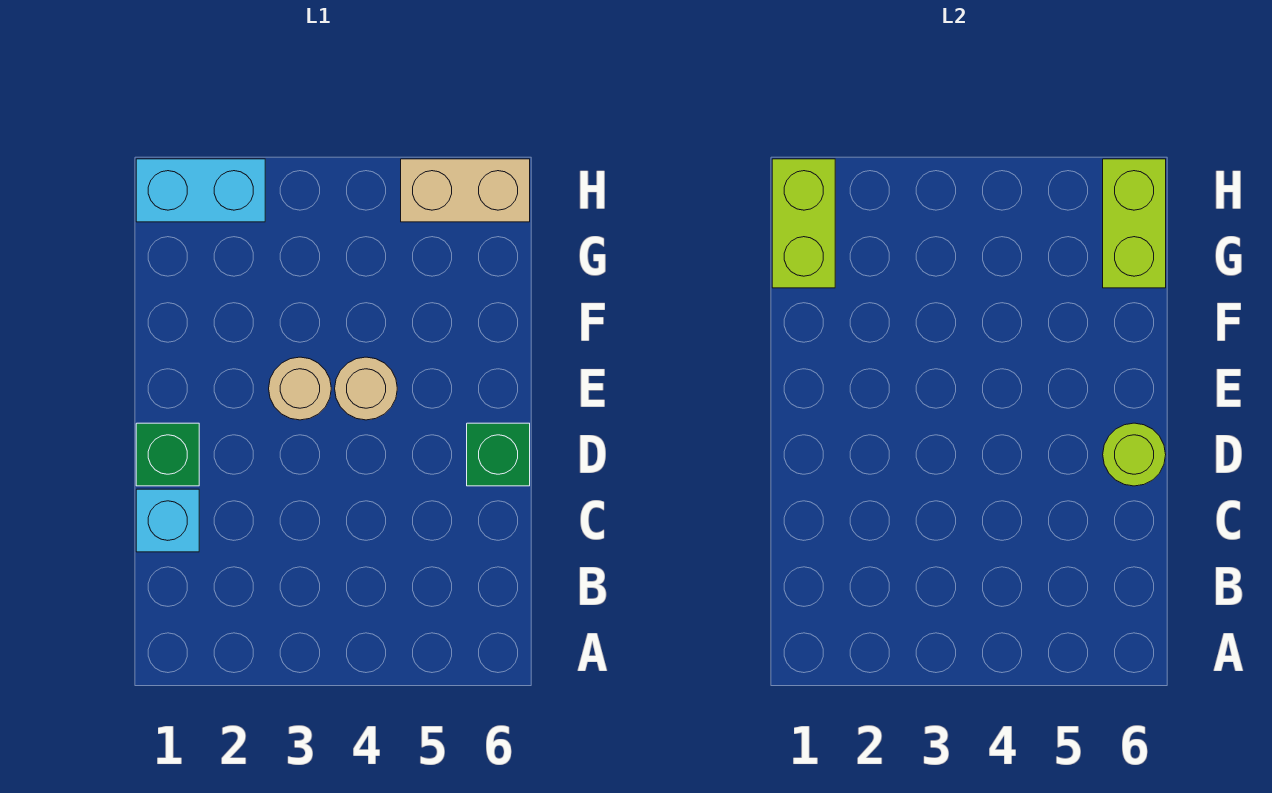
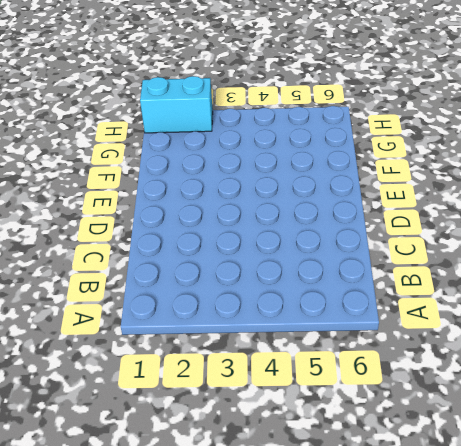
none -> cyan brick C1 level 1
none -> green brick D1 level 1

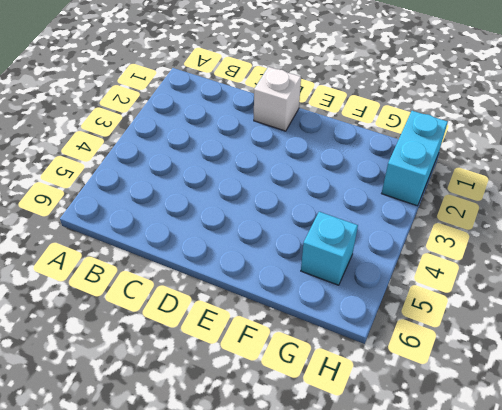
white brick D1 level 1 -> green brick D1 level 1
cyan brick G5 level 1 -> cyan brick C1 level 1
none -> green brick D6 level 1
none -> tan round brick E3 level 1

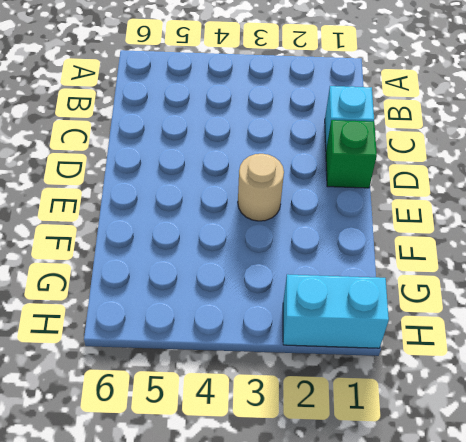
none -> green brick D6 level 1
none -> tan round brick E4 level 1

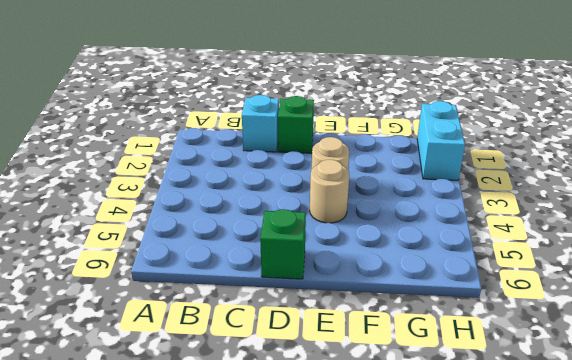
none -> tan brick H5:H6 level 1
none -> lime round brick D6 level 2

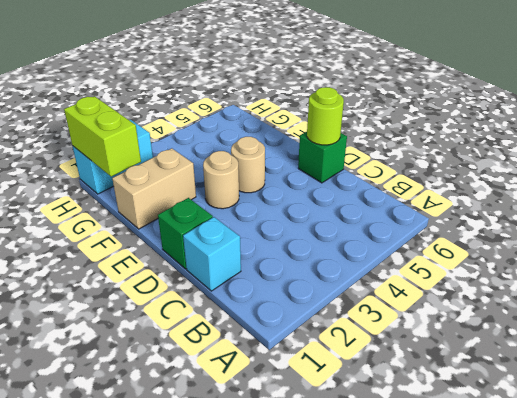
tan brick F1:F2 level 1 -> tan brick H5:H6 level 1
none -> lime brick G6:H6 level 2

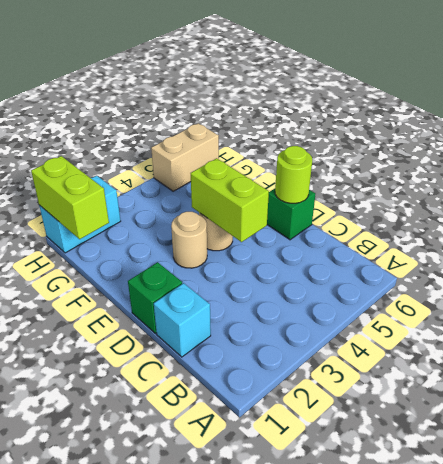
lime brick D4:E4 level 2 -> lime brick G6:H6 level 2

